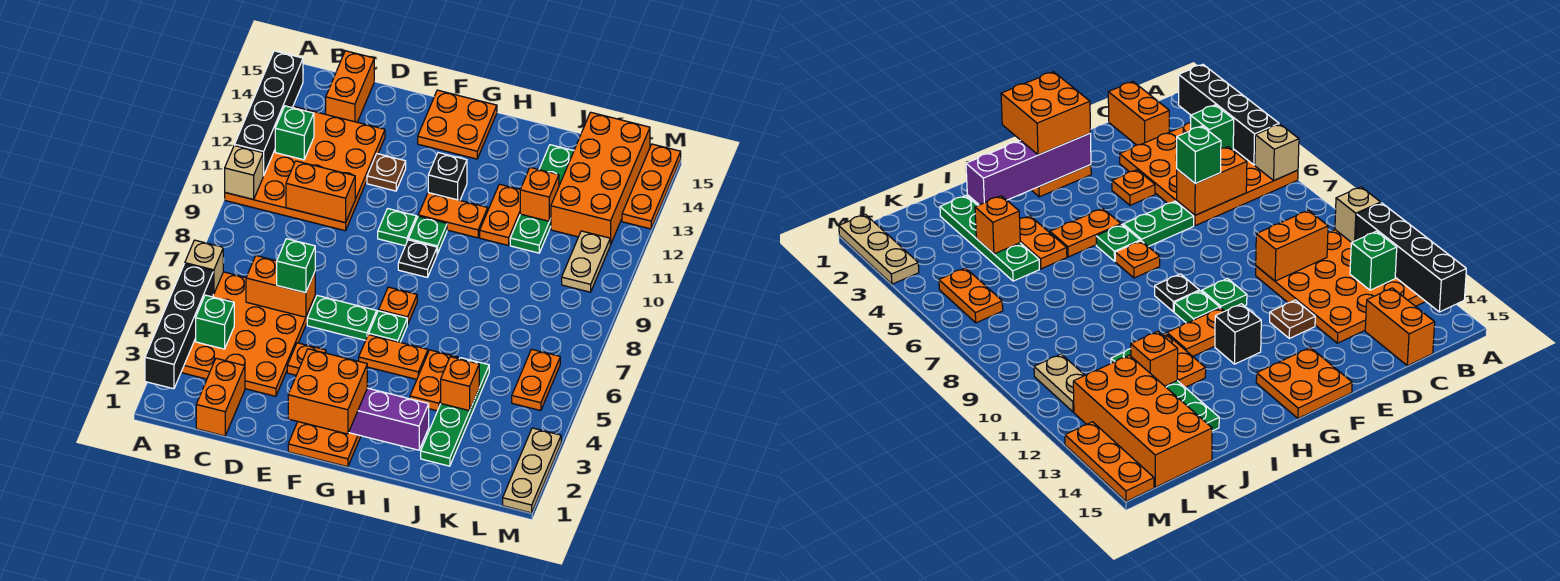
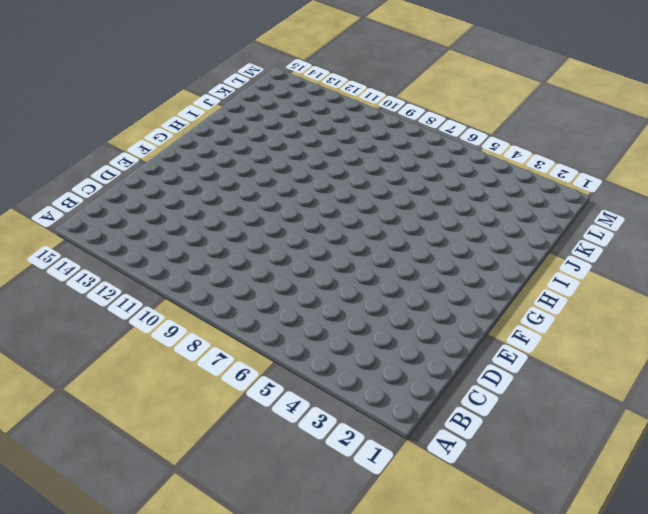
none -> orange plate A3:D6 level 1
none -> orange plate A10:D13 level 1
none -> orange brick C1:C2 level 1
none -> orange brick C14:C15 level 1

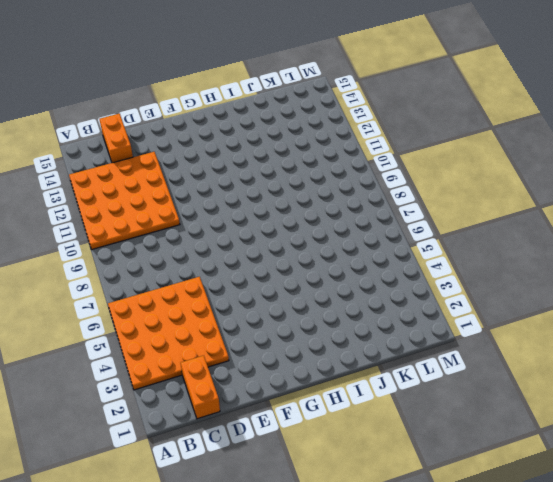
none -> orange plate E4 level 1
none -> green plate E6:F6 level 1
none -> brown plate E12 level 1
none -> orange plate F1:G2 level 1

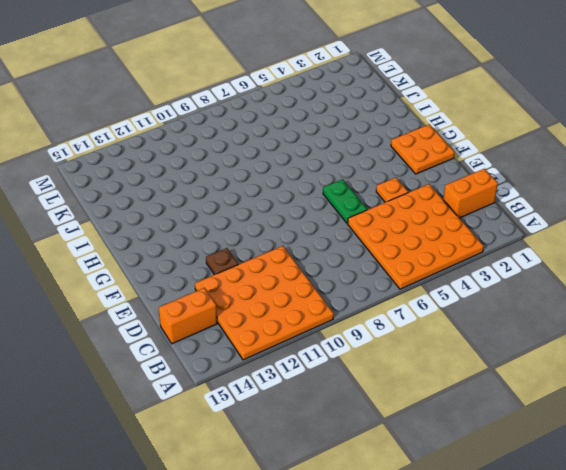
none -> green plate F10 level 1
none -> orange plate F14:G15 level 1
none -> orange plate G5:H5 level 1
none -> green plate G6 level 1

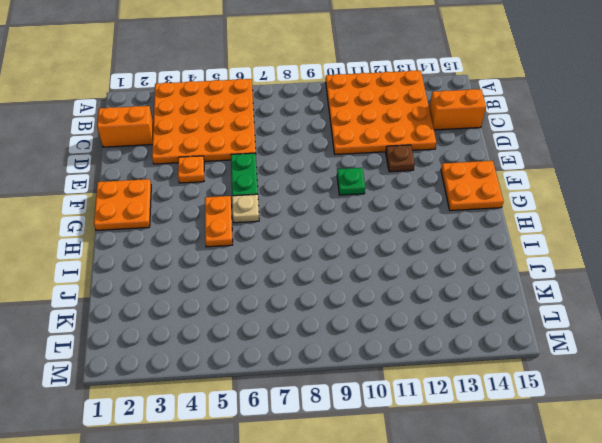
tan plate G6 level 1 -> green plate G6 level 1
none -> orange plate G7 level 1
none -> black plate G9 level 1
none -> green plate G10 level 1
none -> orange plate G11:H11 level 1

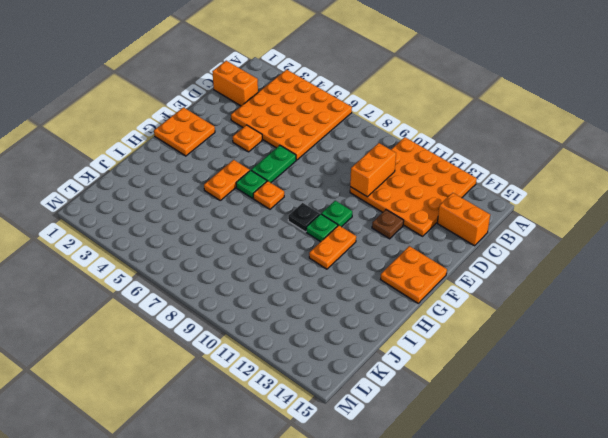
none -> black brick G12 level 1
none -> orange plate I4:I5 level 1
none -> orange plate I11:I12 level 1
none -> green plate J2:J5 level 1

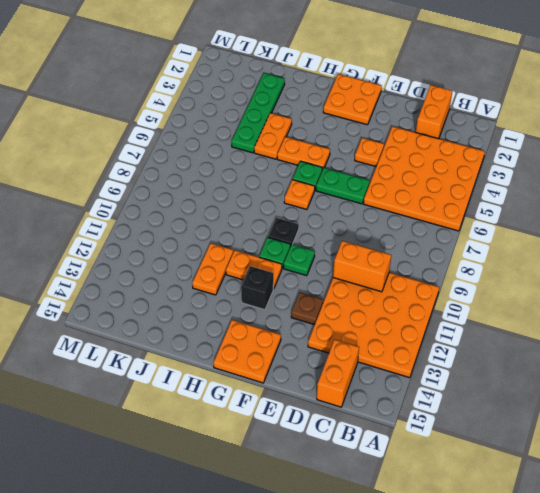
none -> green plate J11:J14 level 1
none -> orange brick K12:L15 level 1
none -> orange plate L5:L6 level 1
none -> tan plate L10:L11 level 1

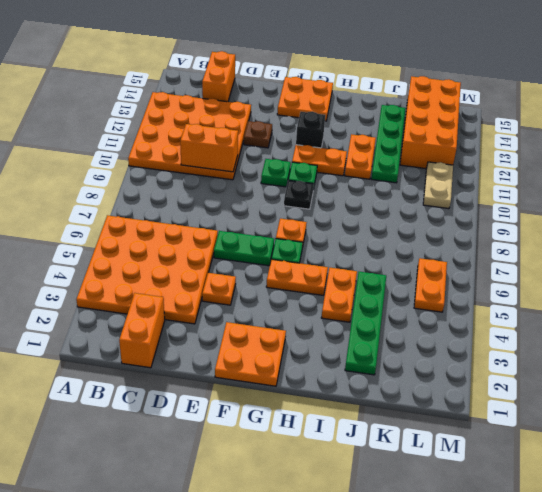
none -> tan plate M1:M3 level 1
none -> orange plate M13:M15 level 1
none -> black brick A2:A5 level 2
none -> tan brick A6 level 2

